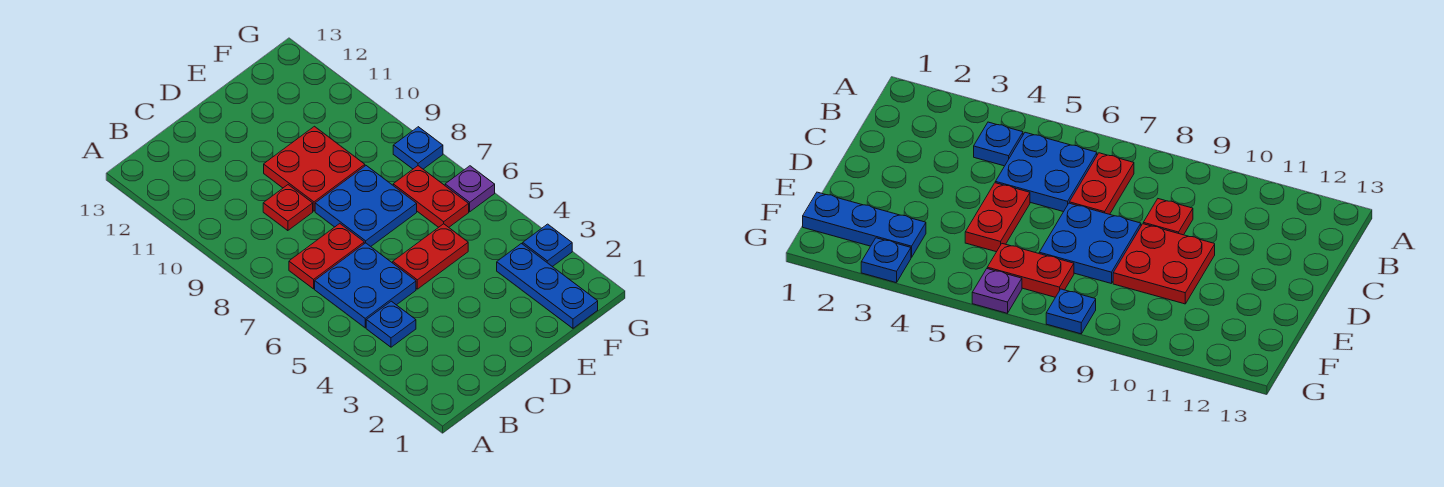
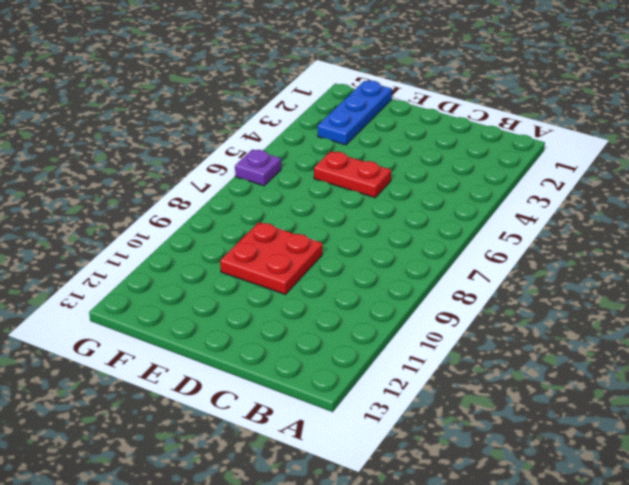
none -> blue plate B4 level 1
none -> blue plate B5:C6 level 1
none -> red plate B7:C7 level 1

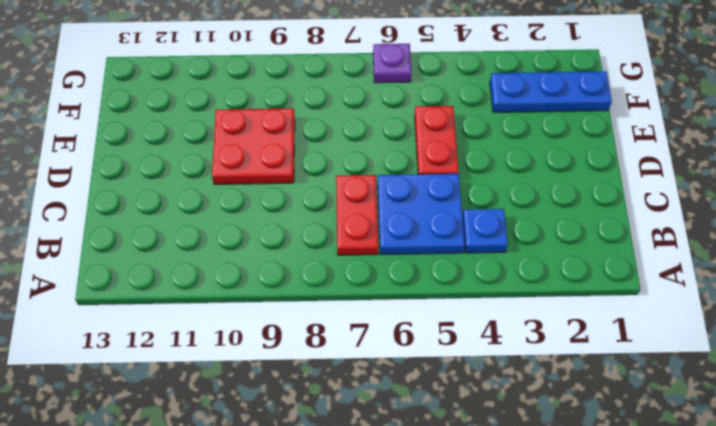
none -> red plate C9 level 1
none -> blue plate D7:E8 level 1
none -> red plate F6:F7 level 1

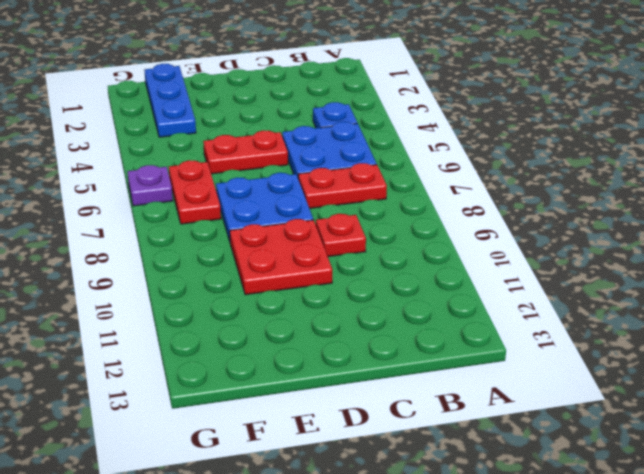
none -> blue plate G3 level 1
none -> blue plate G8 level 1

